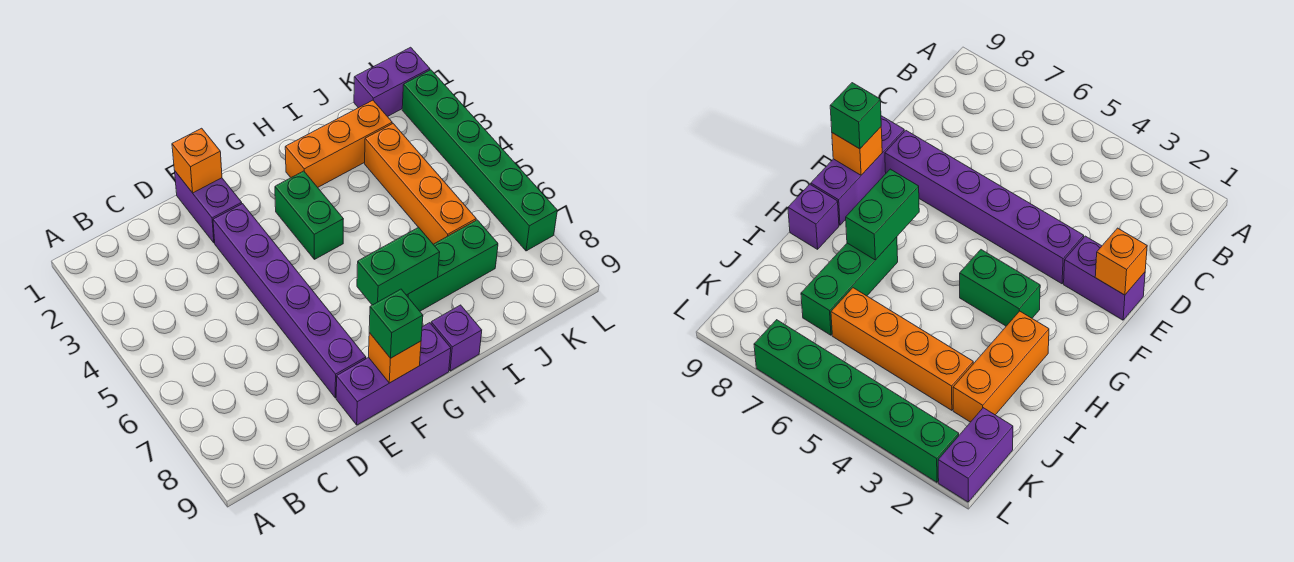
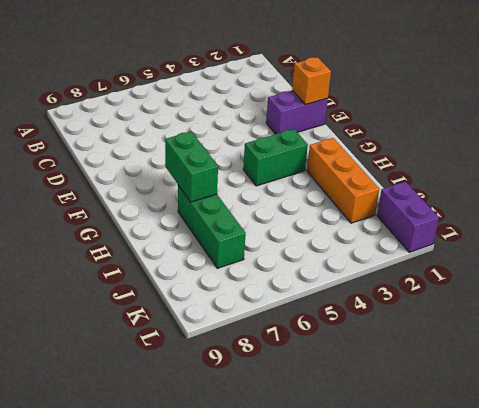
none -> purple brick E3:E8 level 1
none -> purple brick E9:G9 level 1
none -> purple brick H9 level 1

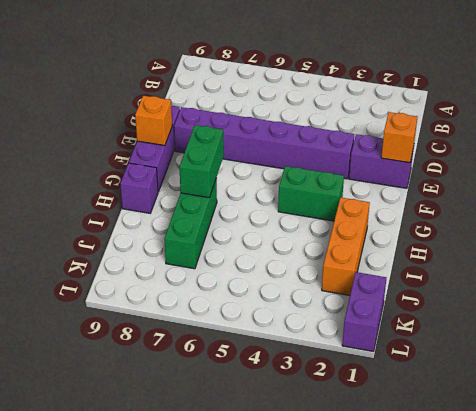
none -> orange brick J3:J6 level 1
none -> green brick L2:L7 level 1
none -> green brick F9 level 3

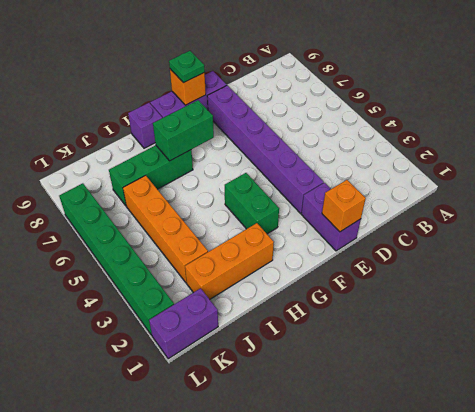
green plate F9 level 3 -> green brick F9 level 3

